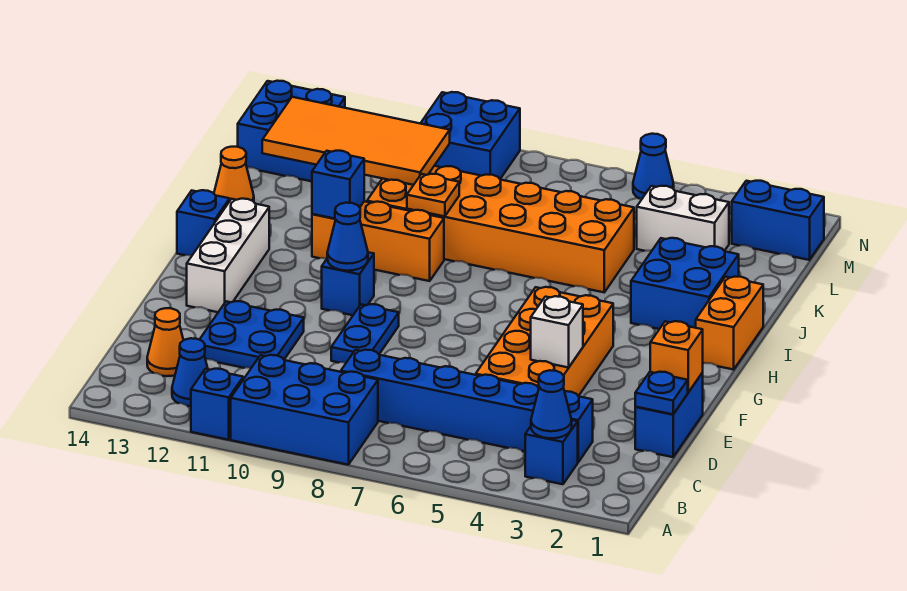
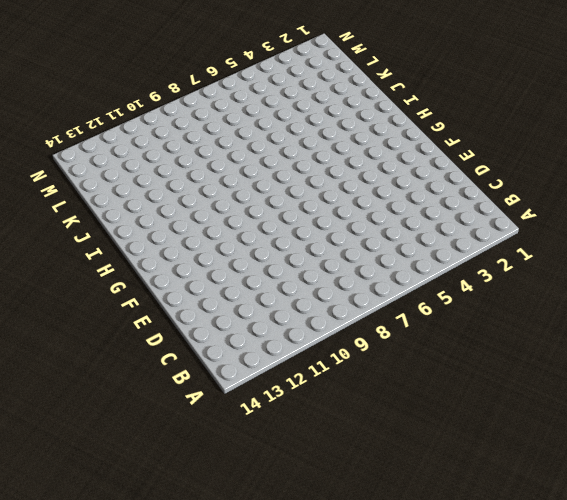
none -> blue brick A8:B10 level 1
none -> blue brick A11 level 1
none -> blue brick B3 level 1
none -> blue cone B12 level 1

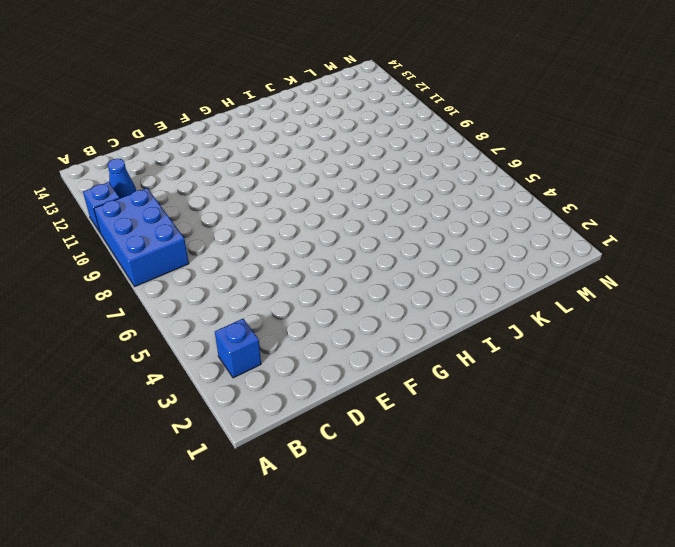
none -> blue brick C3:C8 level 1
none -> orange cone C13 level 1
none -> blue brick D1:E1 level 1
none -> orange brick D4:G5 level 1

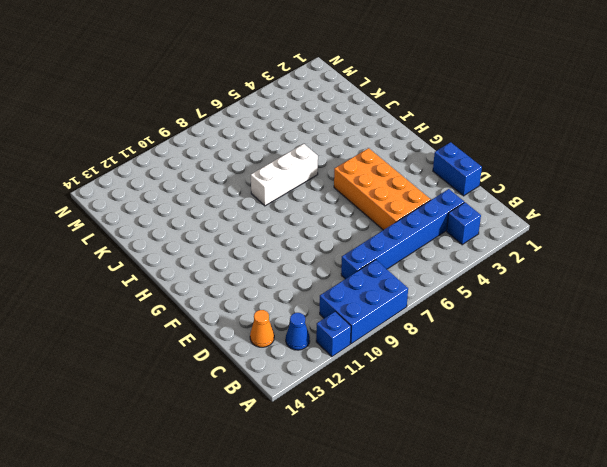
white brick I6:I8 level 1 -> white brick F13:H13 level 1
none -> blue plate D11:E12 level 1
none -> blue plate E9:F9 level 1
none -> blue brick G10 level 1
none -> orange brick H1:I1 level 1

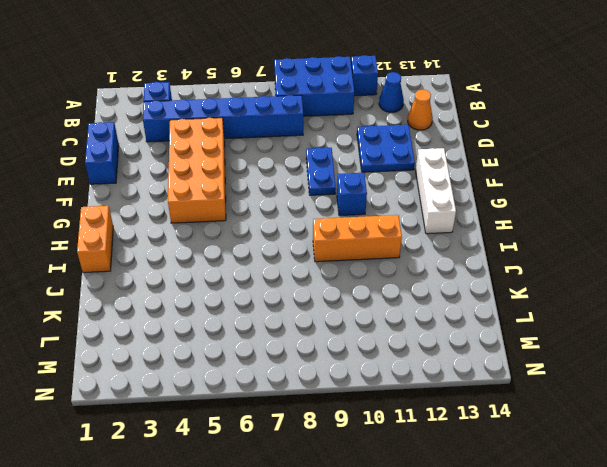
none -> blue brick H14 level 1
none -> blue brick I2:J3 level 1
none -> orange brick J5:K10 level 1
none -> orange cone J14 level 1

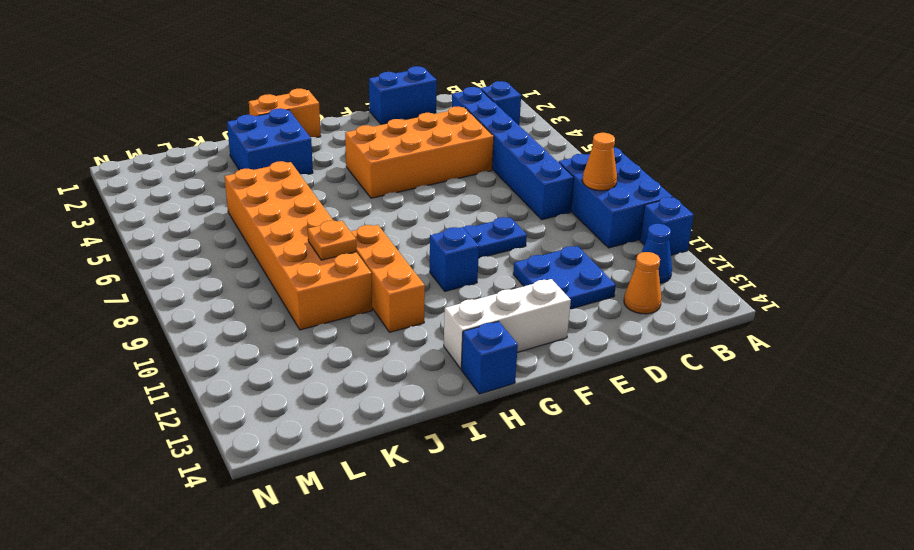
orange cone B9 level 2 -> orange cone J14 level 1
none -> white brick L3:L4 level 1
none -> blue brick L13:M14 level 1
none -> blue brick M1:M2 level 1
none -> blue brick M9:N10 level 1

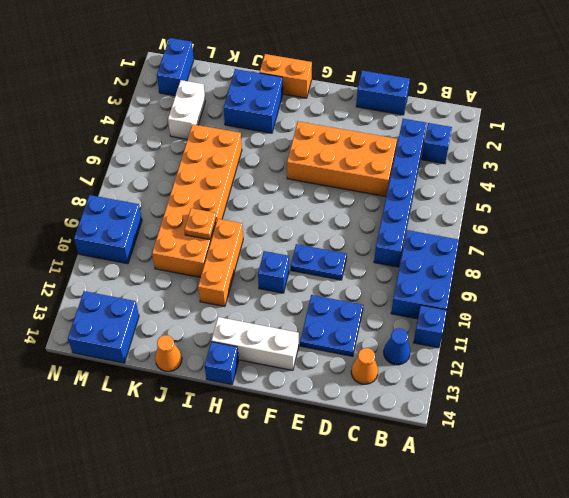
none -> blue cone N5 level 1
none -> blue cone B3 level 2
none -> blue plate D1 level 2
none -> orange brick E1 level 2

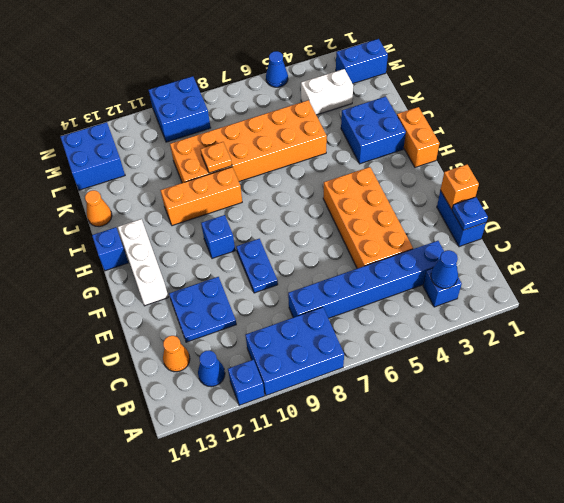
none -> white brick E4 level 2
none -> blue cone G10 level 2
none -> blue brick I11 level 2
none -> orange tile K10:L13 level 2

